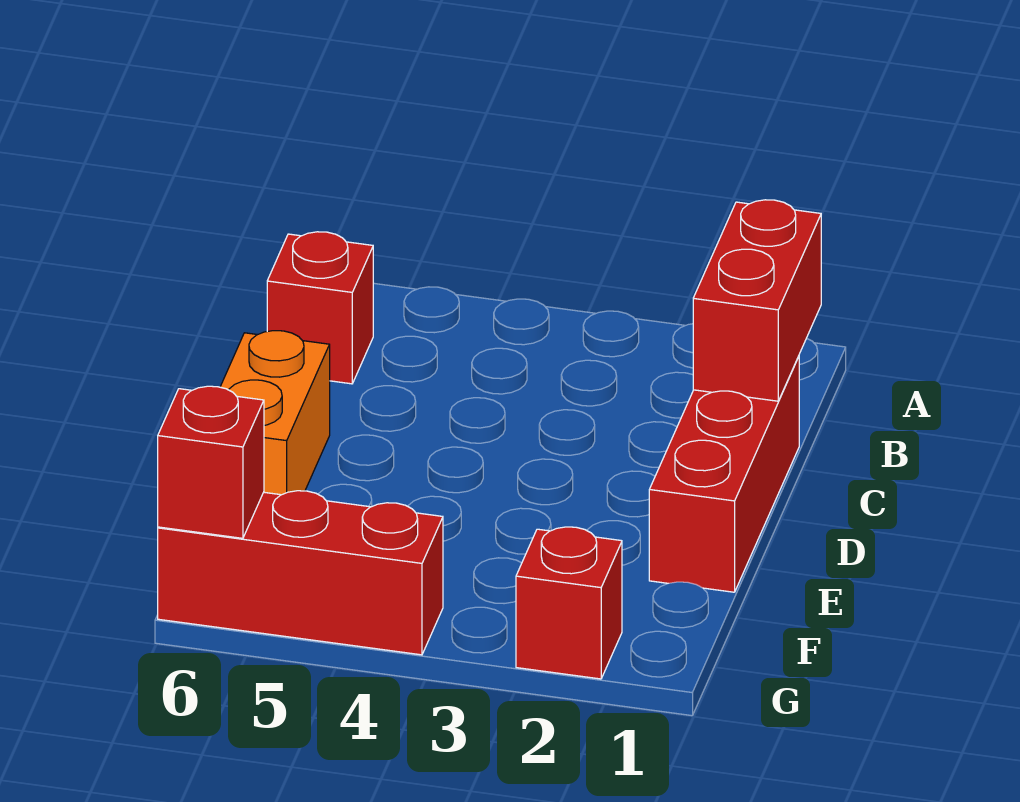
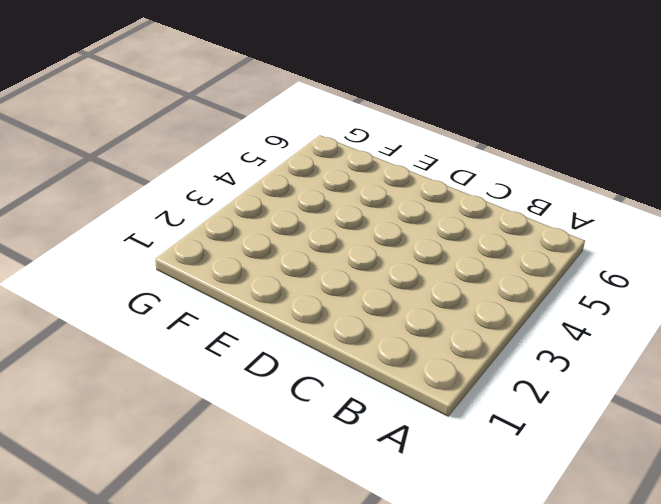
none -> red brick B6 level 1
none -> red brick C1:E1 level 1

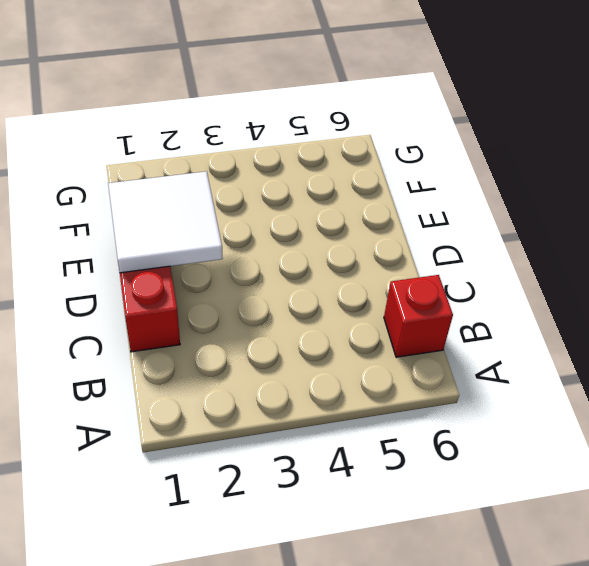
white tile D1:E2 level 2 -> none
none -> orange brick D6:E6 level 1
none -> red brick G2 level 1

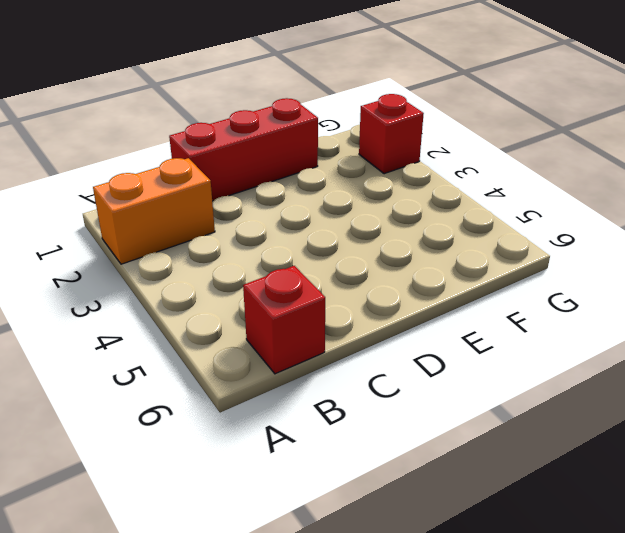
orange brick A2:B2 level 1 -> orange brick D6:E6 level 1
none -> red brick G4:G6 level 1
none -> red brick B1:C1 level 2

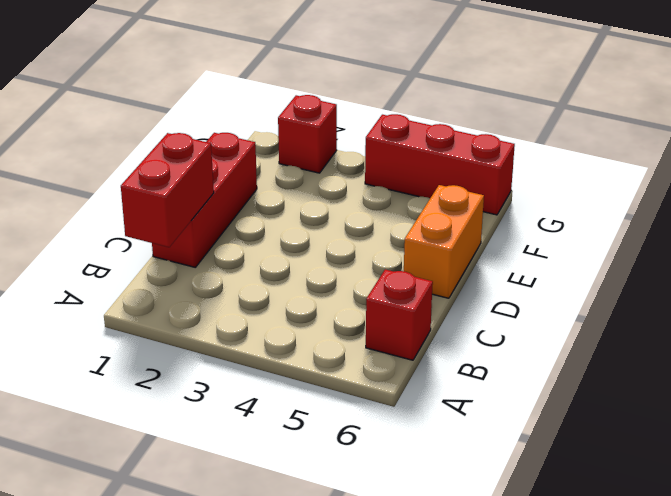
none -> red brick G6 level 2

